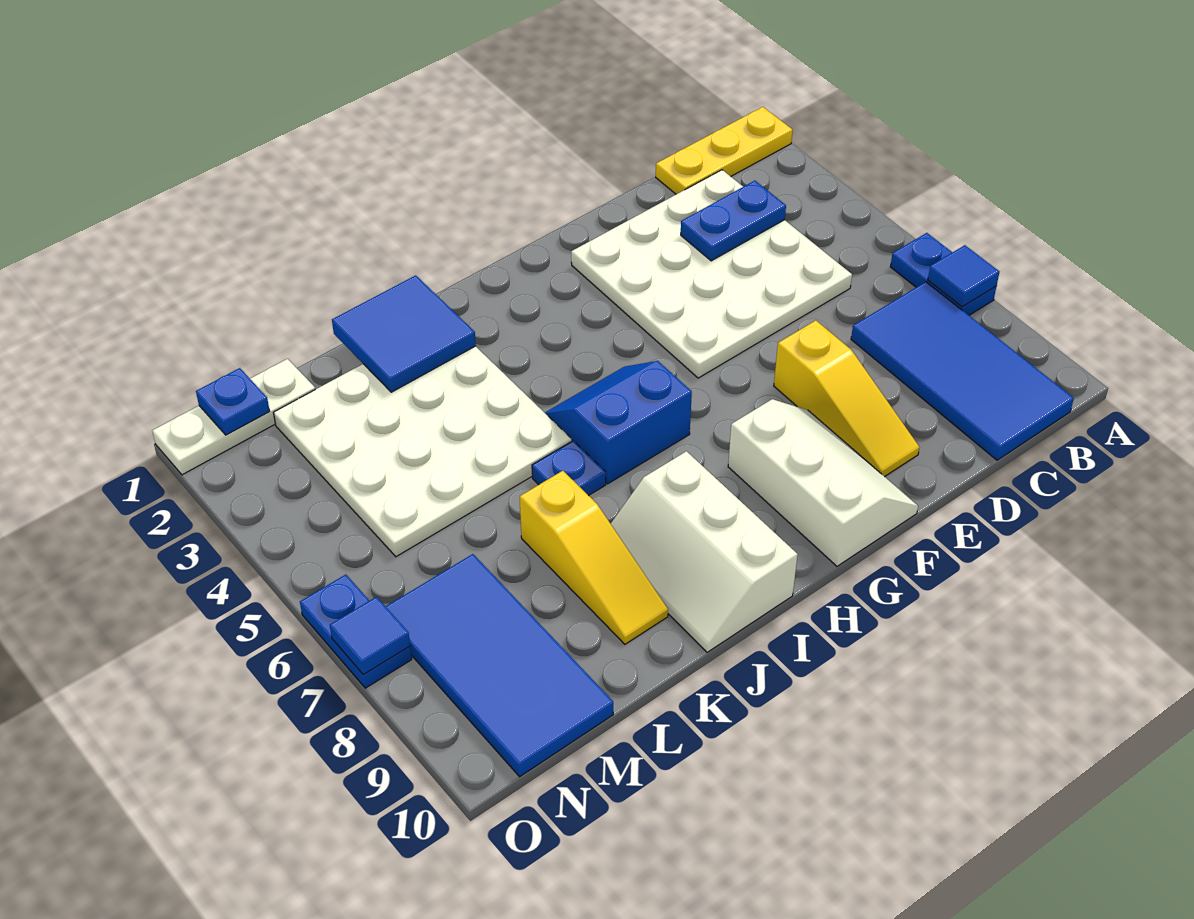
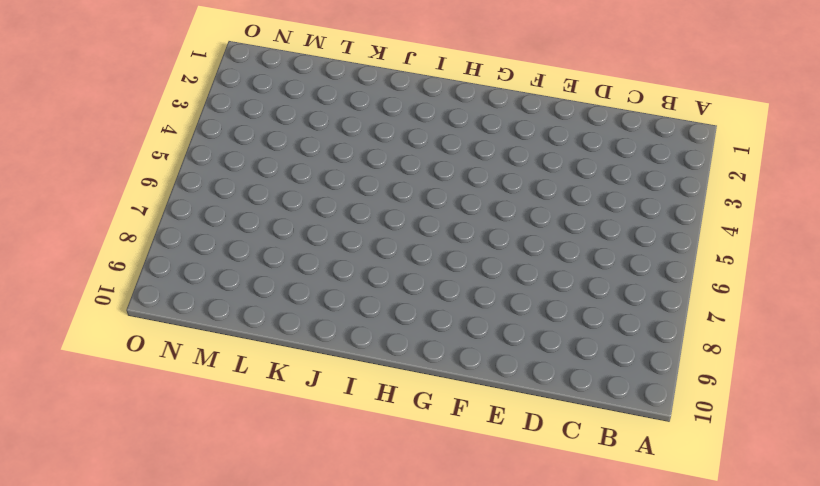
none -> yellow plate A1:C1 level 1
none -> blue plate A6:A7 level 1
none -> blue tile B7:C10 level 1

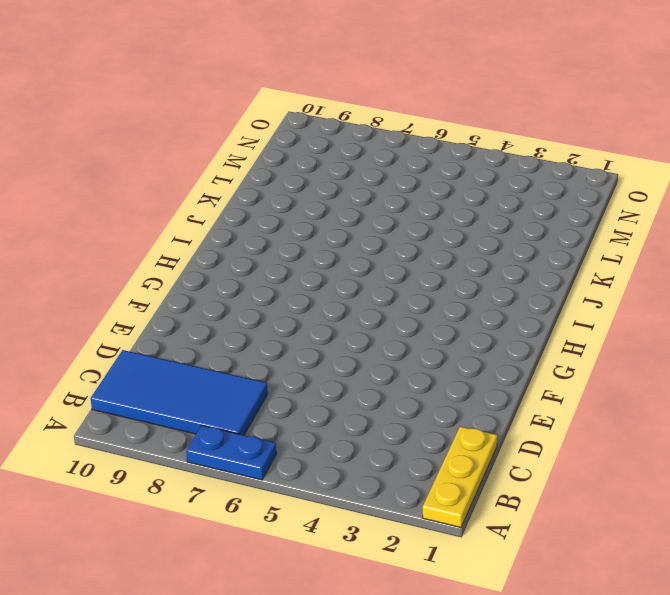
none -> white plate C2:F5 level 1
none -> yellow slope E7:E9 level 1 top 7
none -> white slope F8:G10 level 1 top G

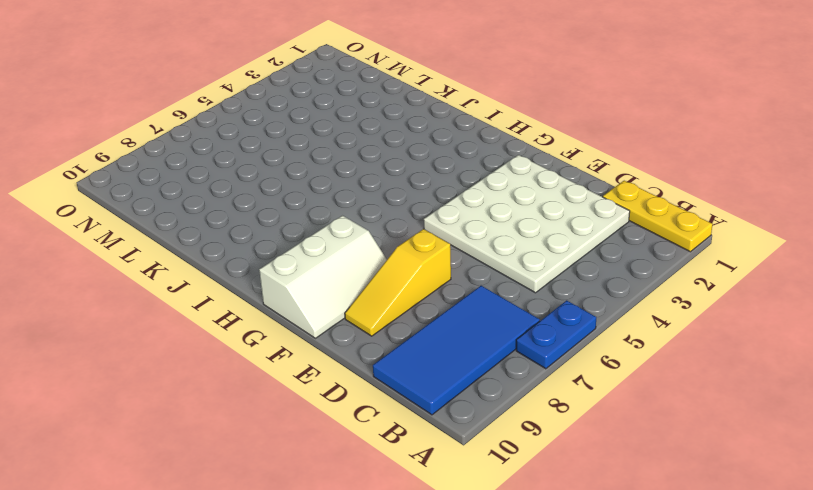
none -> blue slope H5:I6 level 1 top 6
none -> white slope I8:J10 level 1 top I
none -> white plate J2:M5 level 1

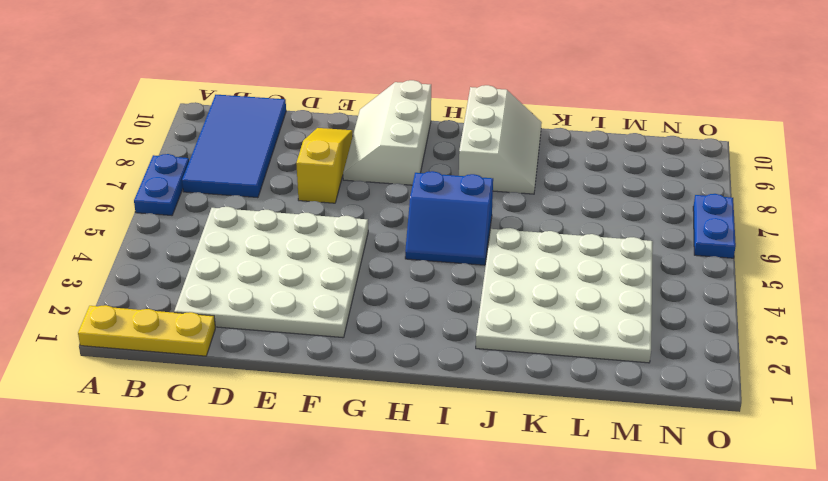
none -> blue plate J6 level 1
none -> yellow slope K7:K9 level 1 top 7
none -> white plate M1:O1 level 1

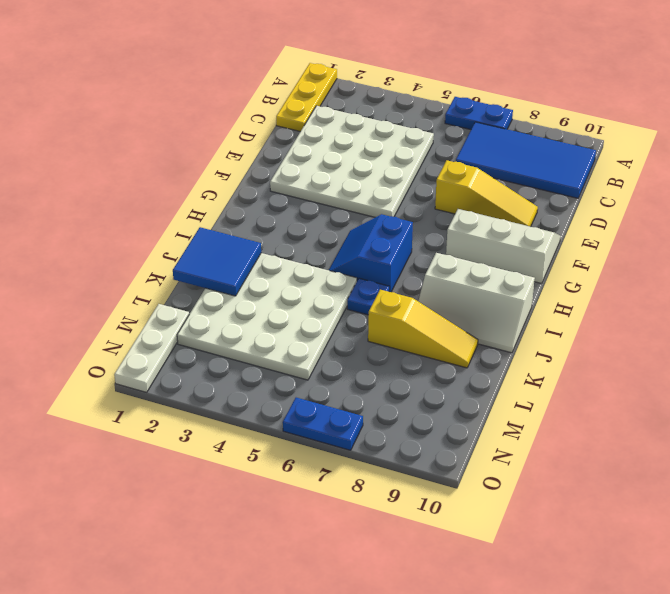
none -> blue tile M7:N10 level 1
none -> blue tile A7 level 2
none -> blue plate C3:D3 level 2

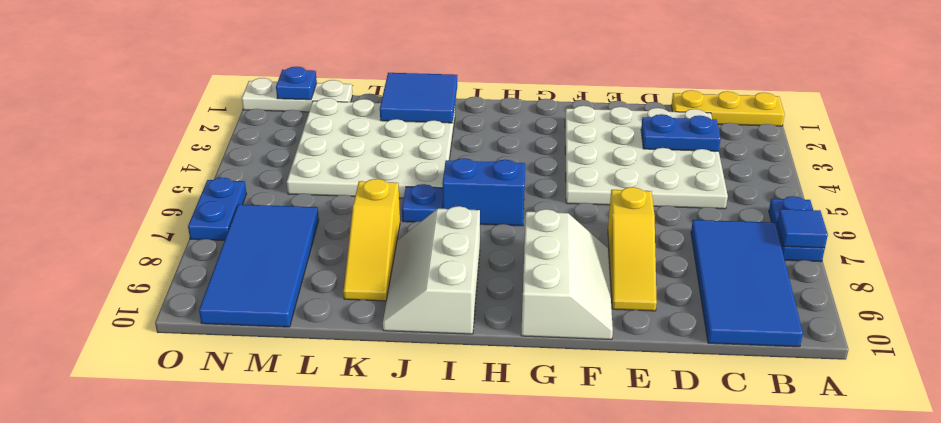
none -> blue tile O7 level 2

